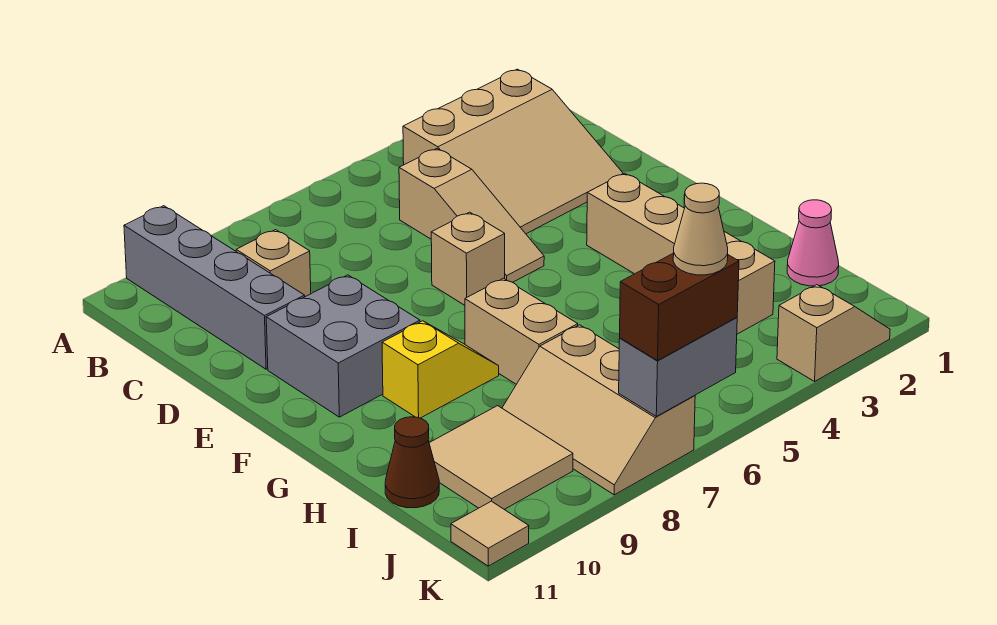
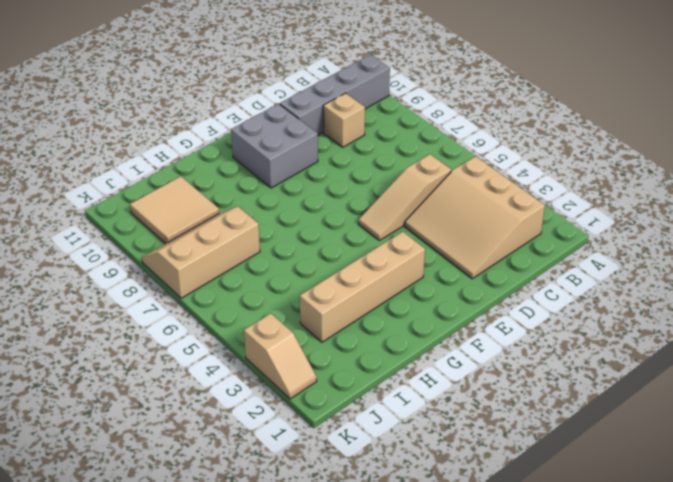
none -> tan brick E6 level 1
none -> tan brick G7:H7 level 1
none -> yellow slope G8:G9 level 1 top 9

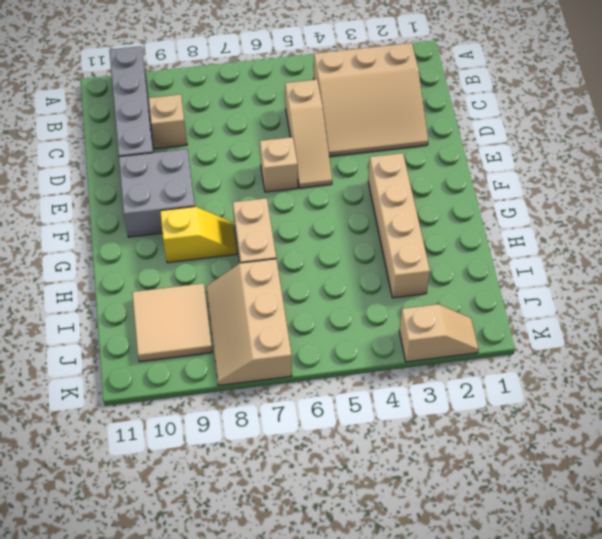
none -> pink cone I1 level 1
none -> brown cone I11 level 1
none -> tan tile K11 level 1

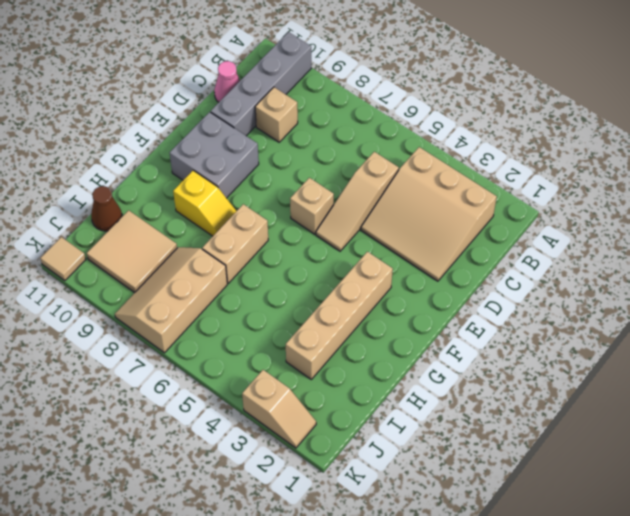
pink cone C11 level 1 -> pink cone I1 level 1
none -> grey brick K6:K7 level 2
none -> brown brick K6:K7 level 3
none -> tan cone K6 level 4

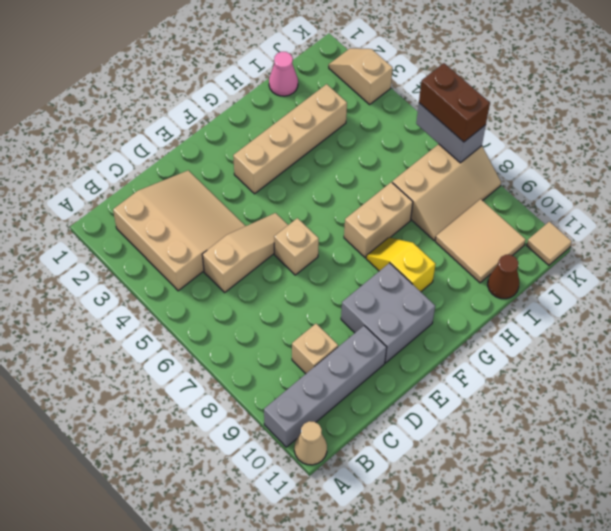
tan cone A11 level 1 -> tan cone K6 level 4

